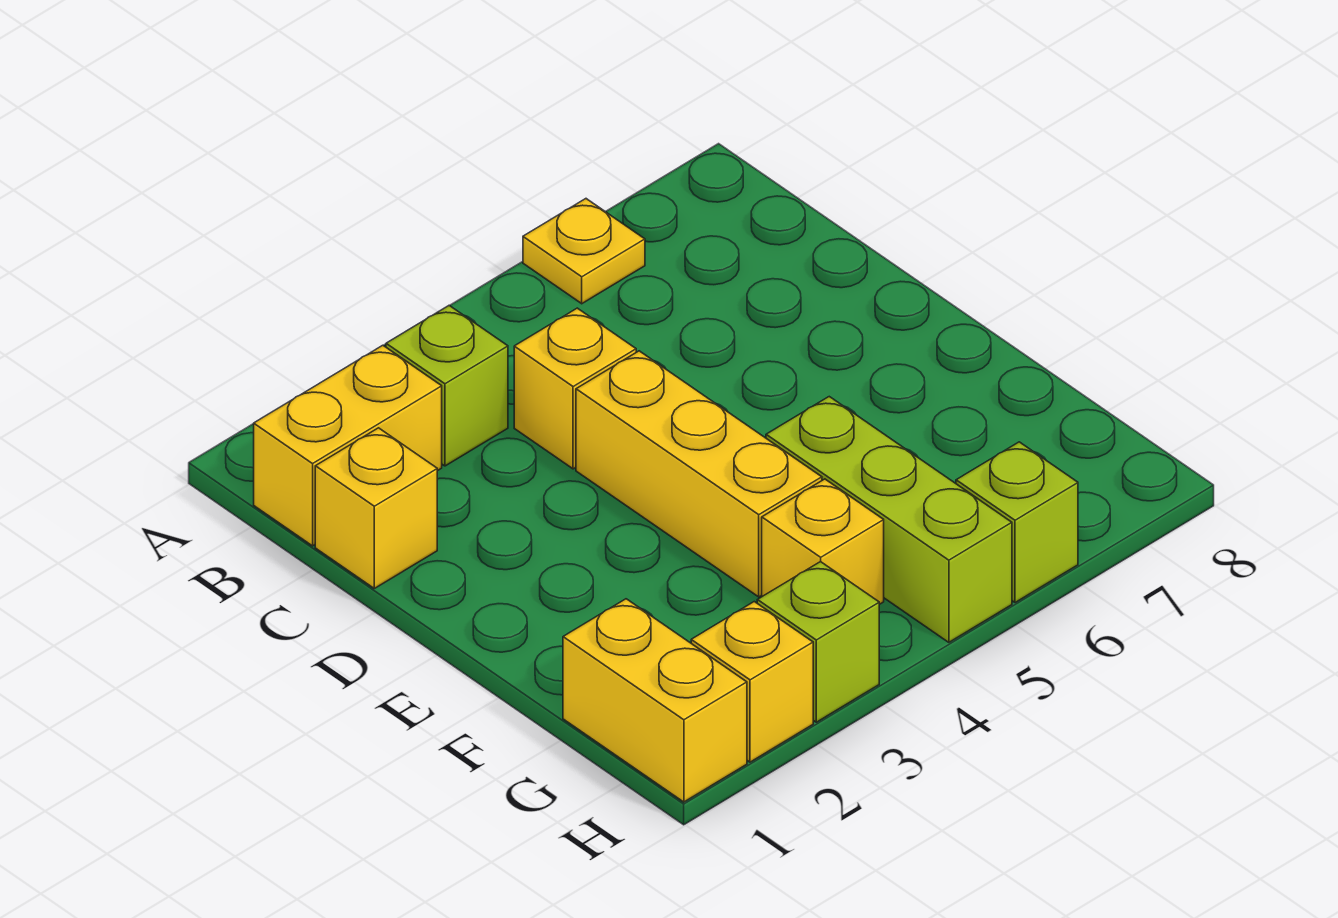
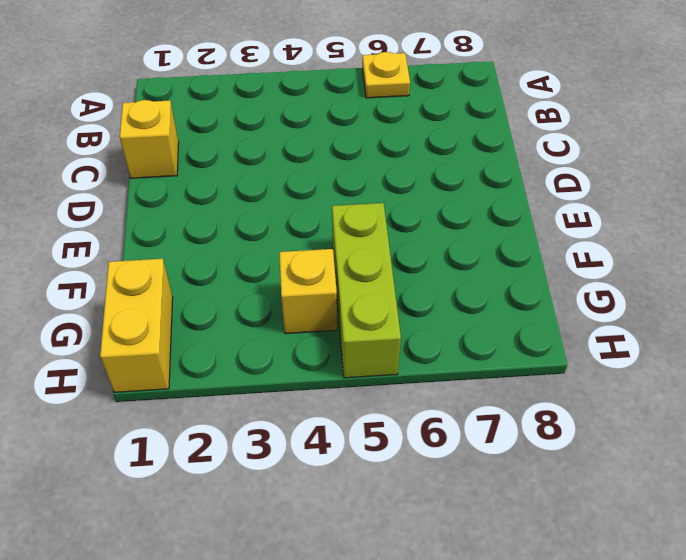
none -> yellow brick B1:B2 level 1
none -> lime brick B3 level 1
none -> yellow brick C4 level 1

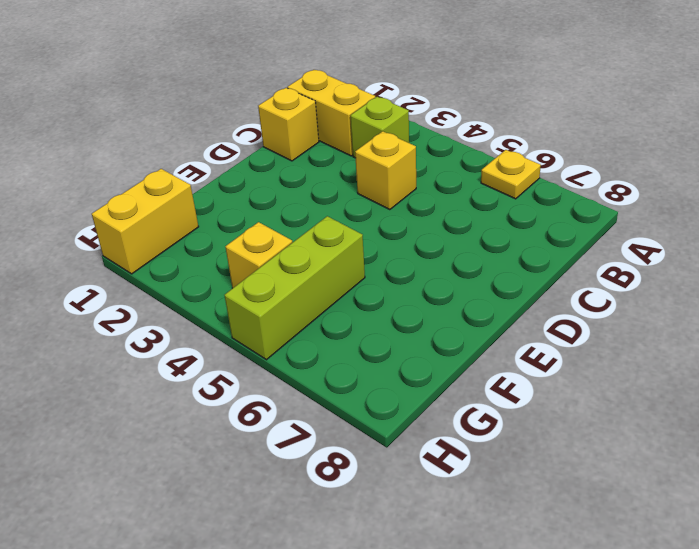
none -> yellow brick D4:F4 level 1
none -> yellow brick H2 level 1
none -> lime brick H3 level 1

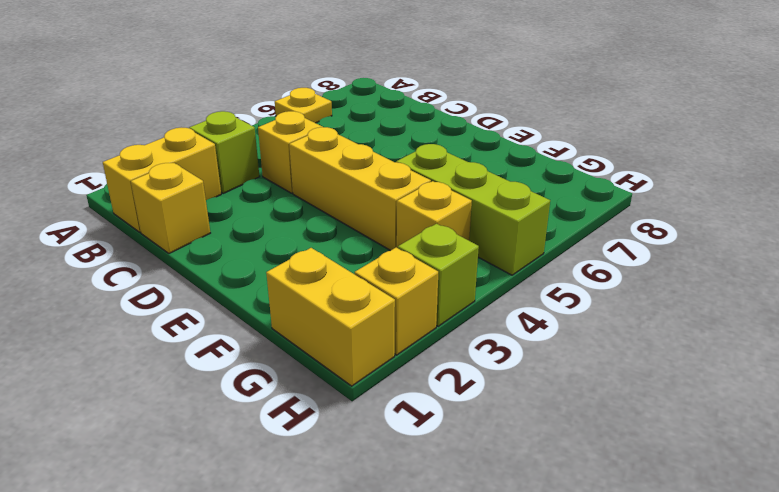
none -> lime brick H6 level 1

